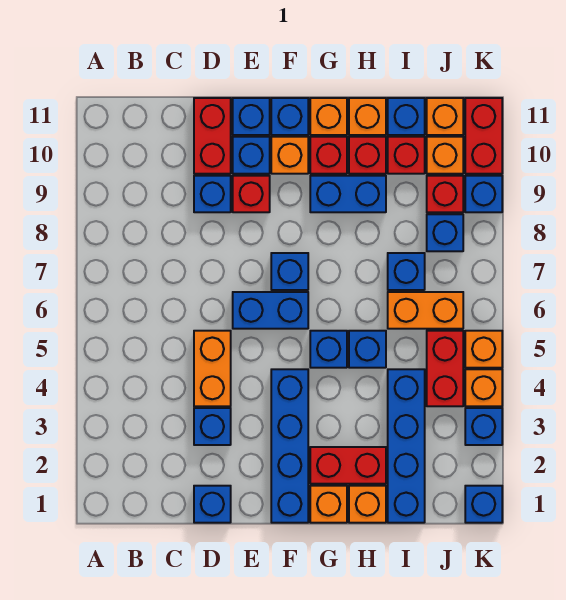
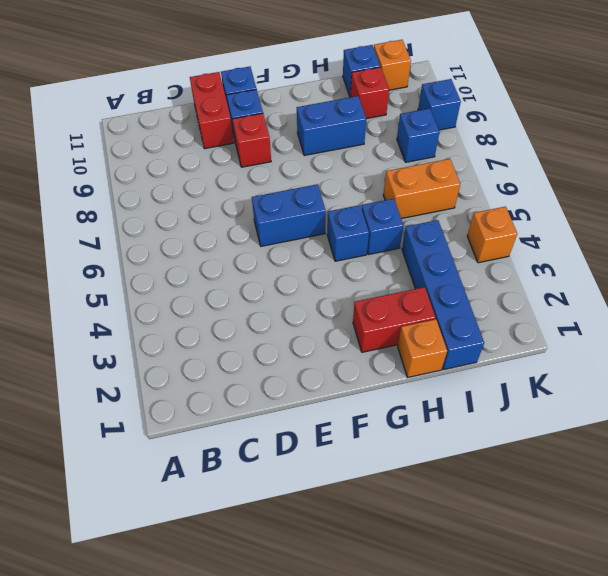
none -> blue brick D1 level 1
none -> blue brick D3 level 1
none -> orange brick D4:D5 level 1
none -> blue brick D9 level 1

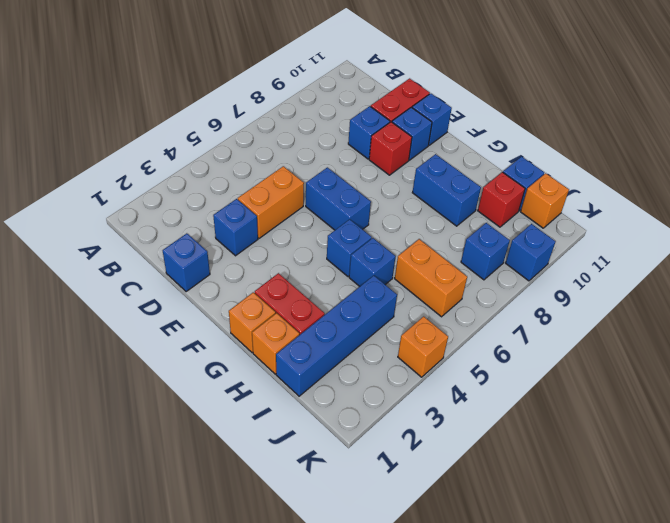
none -> blue brick F1:F4 level 1
none -> blue brick F7 level 1
none -> orange brick F10 level 1
none -> blue brick F11 level 1

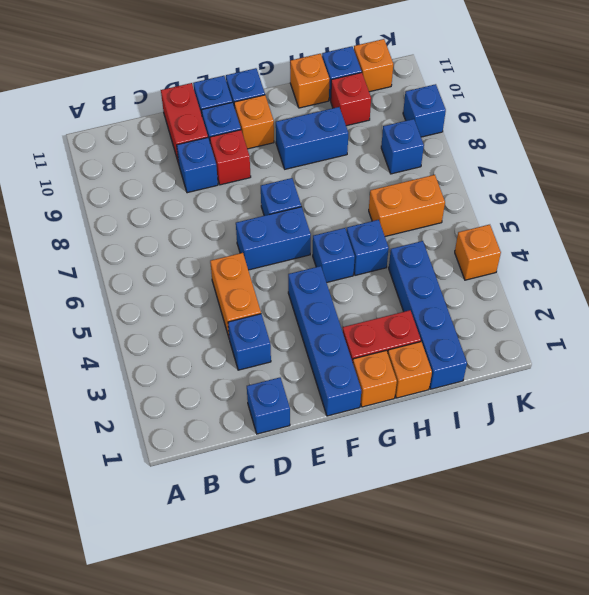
none -> red brick G10 level 1
none -> orange brick G11 level 1
none -> red brick H10 level 1
none -> blue brick I7 level 1

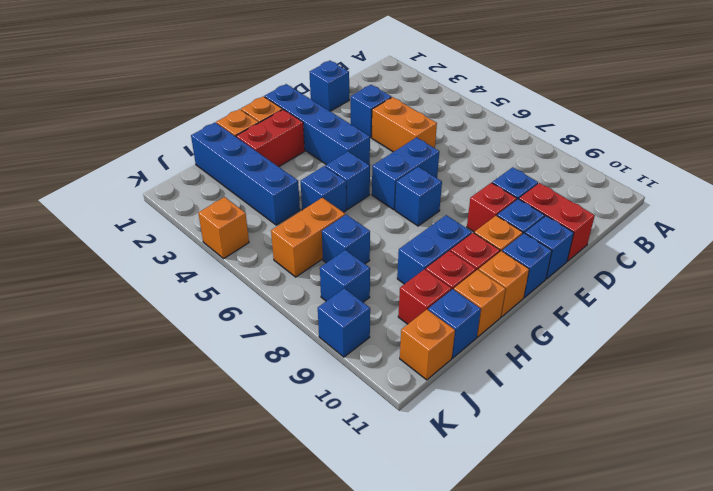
none -> red brick J4:J5 level 1
none -> red brick J9 level 1
none -> orange brick J10 level 1
none -> blue brick K1 level 1

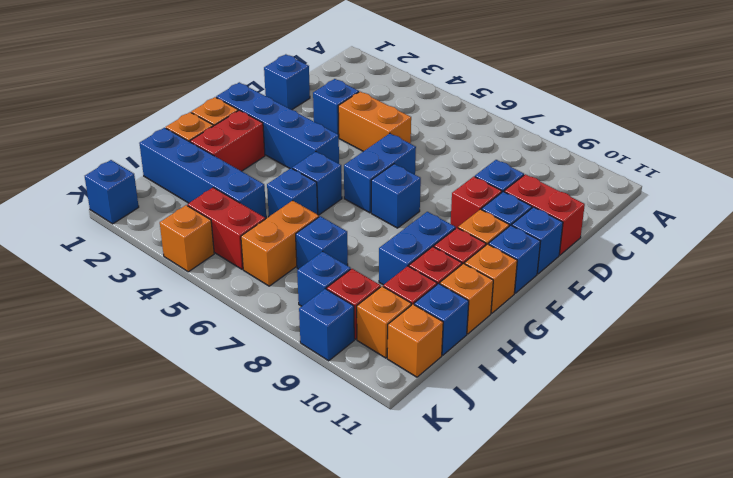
none -> blue brick K3 level 1
none -> orange brick K5 level 1
none -> red brick K10:K11 level 1

